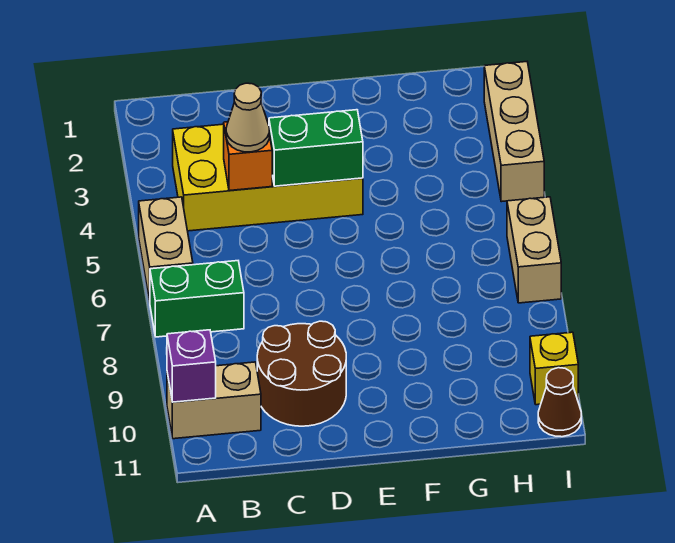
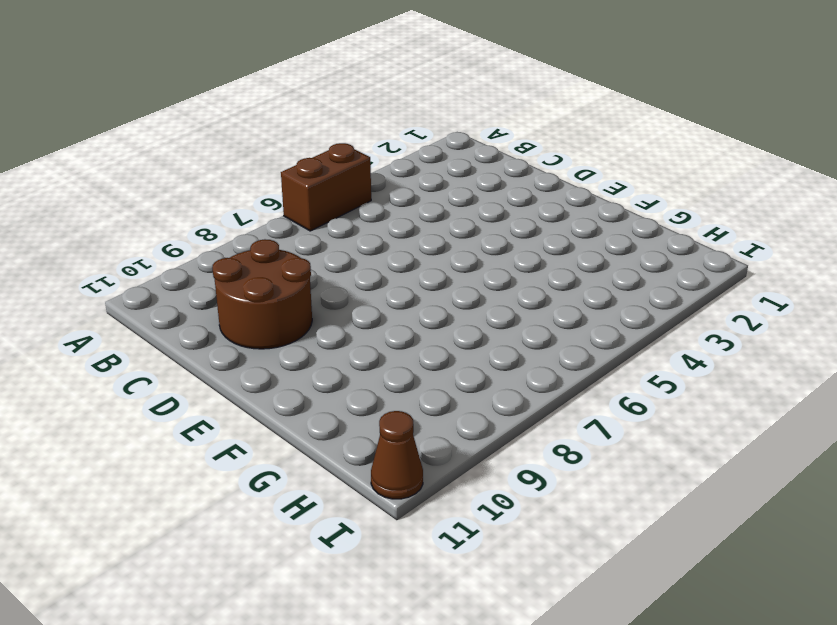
brown brick A5:A6 level 1 -> tan brick A5:A6 level 1
none -> green brick A7:B7 level 1
none -> tan brick A10:B10 level 1
none -> yellow brick B3:E4 level 1

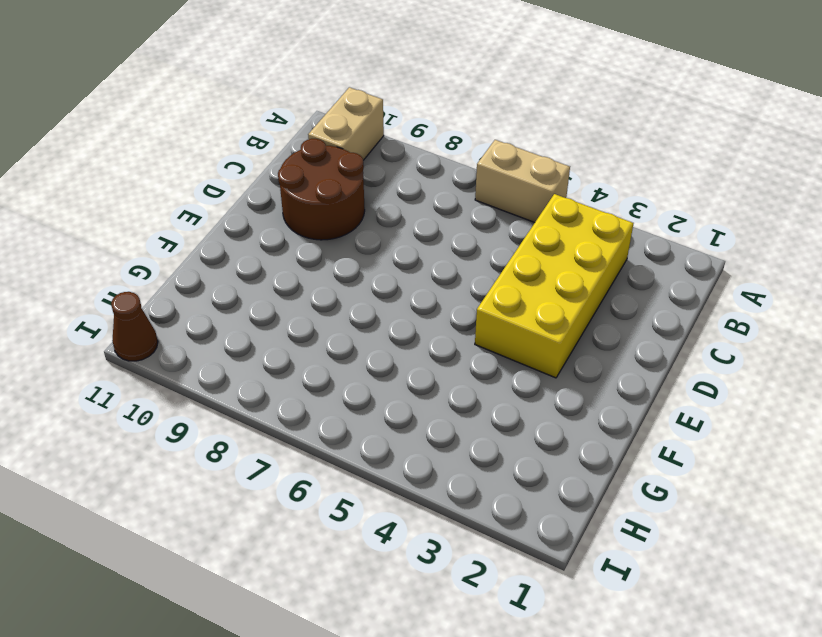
none -> green brick A7:B7 level 1
none -> tan brick I2:I4 level 1
none -> tan brick I6:I7 level 1

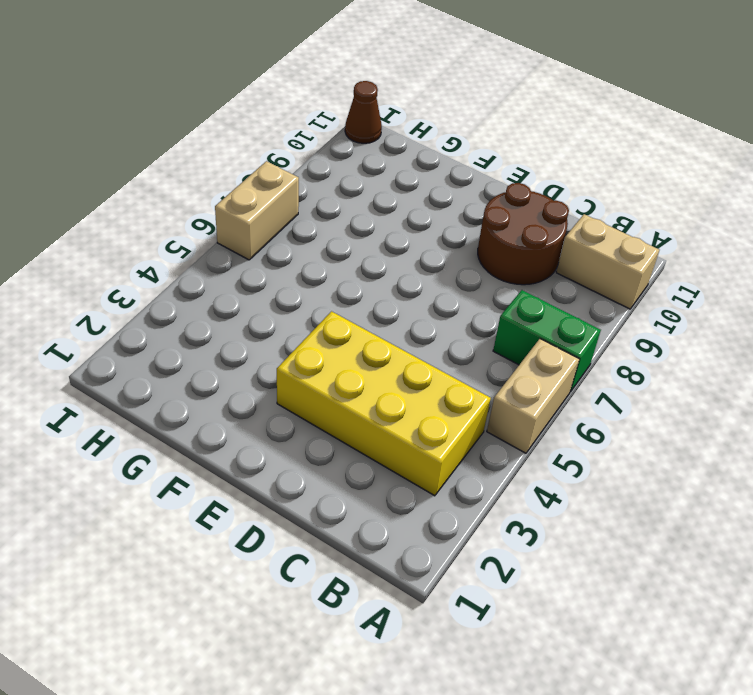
none -> tan brick I2:I4 level 1
none -> yellow brick I10 level 1
none -> purple brick A10 level 2

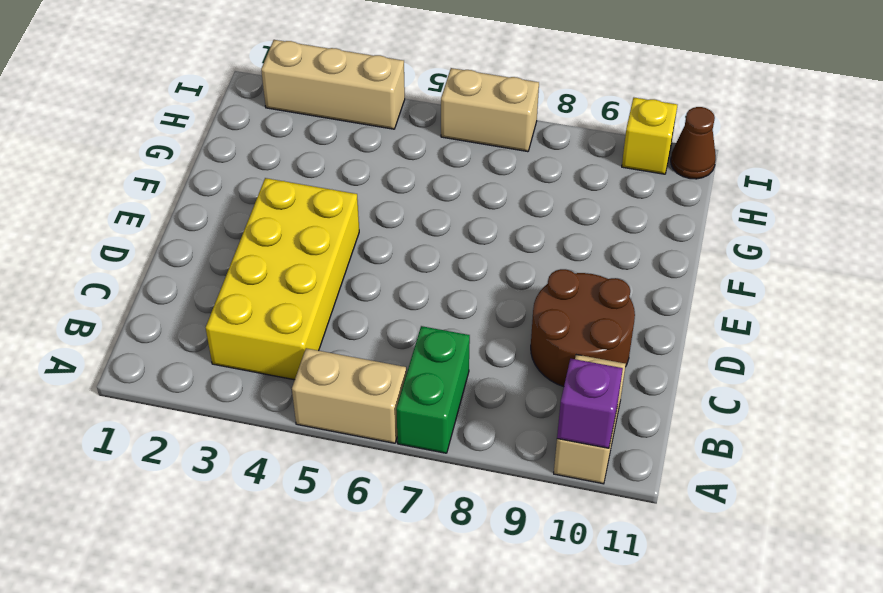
none -> orange brick C4 level 2
none -> green brick D4:E4 level 2
none -> tan cone C4 level 3

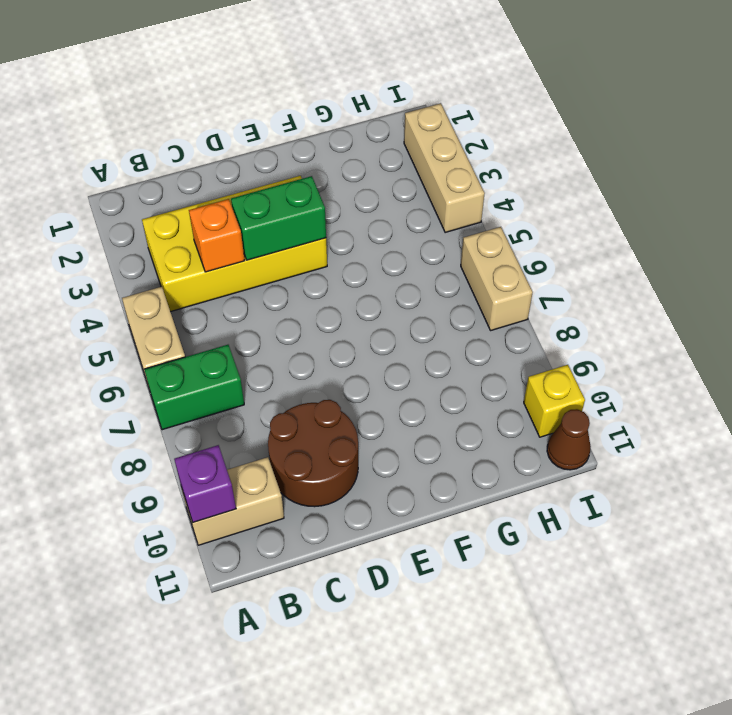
none -> tan cone C4 level 3

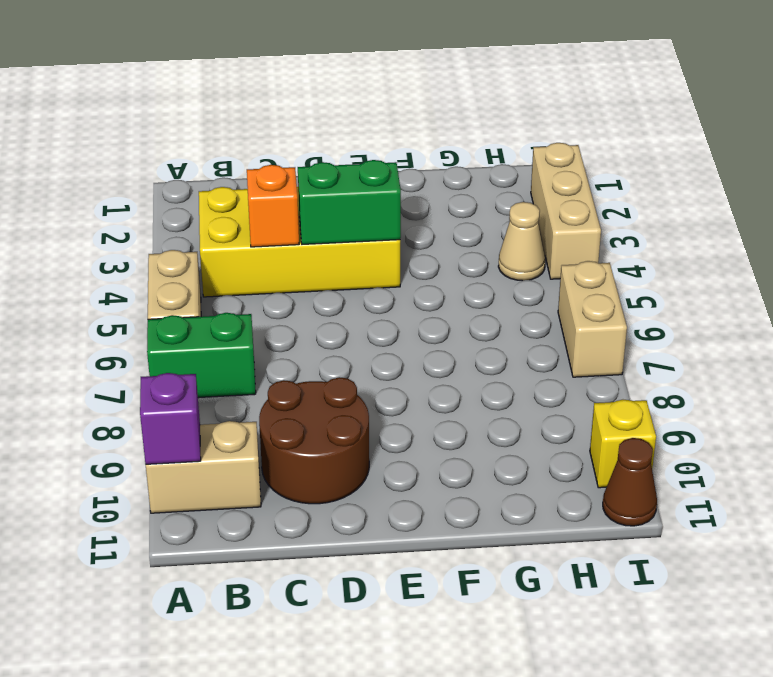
tan cone H4 level 1 -> tan cone C4 level 3

